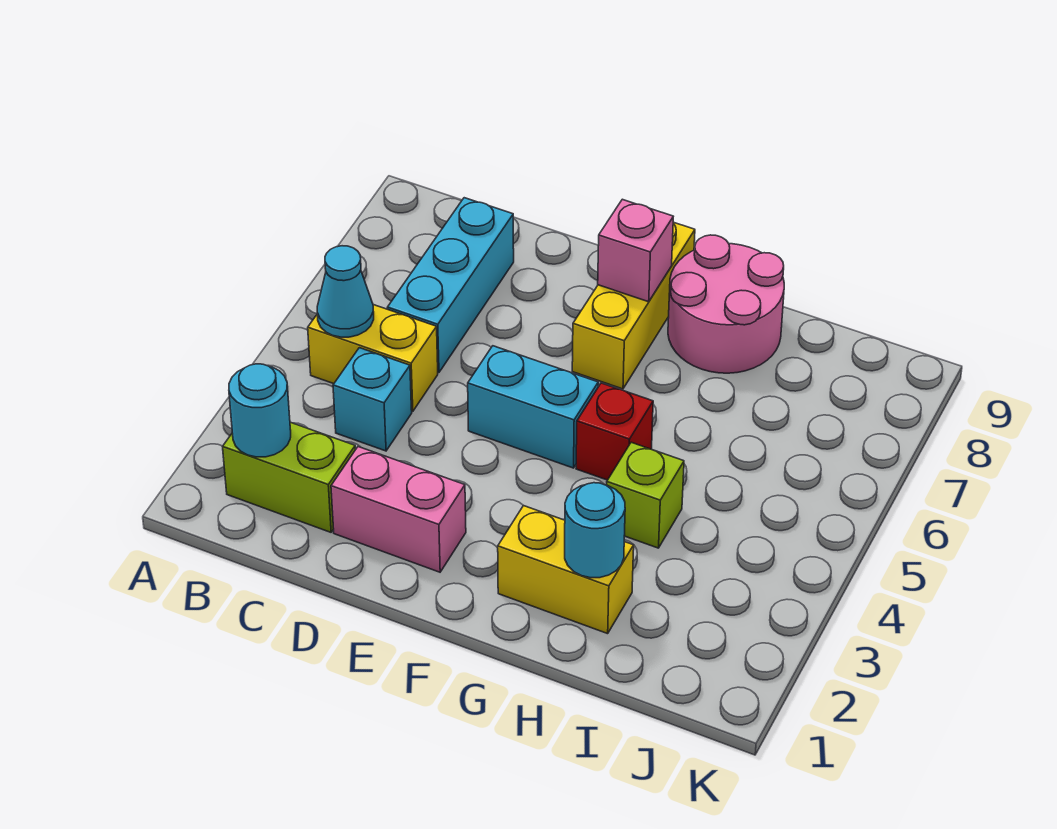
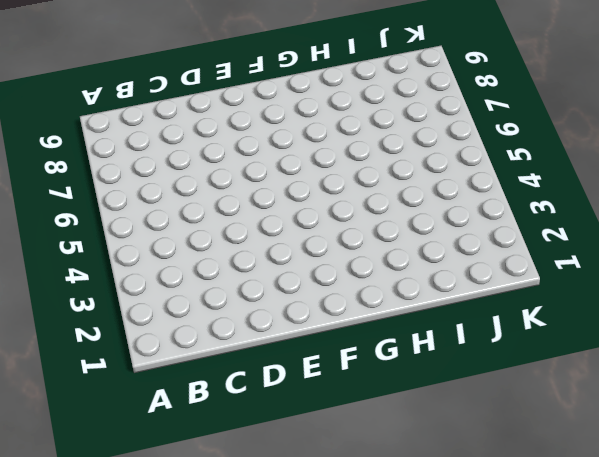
none -> lime brick B2:C2 level 1
none -> yellow brick B5:C5 level 1
none -> cyan brick C4 level 1

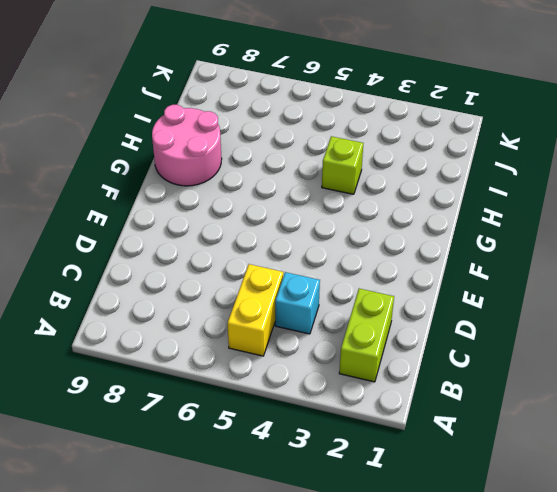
none -> cyan brick C6:C8 level 1
none -> pink brick D2:E2 level 1
none -> cyan brick E5:F5 level 1

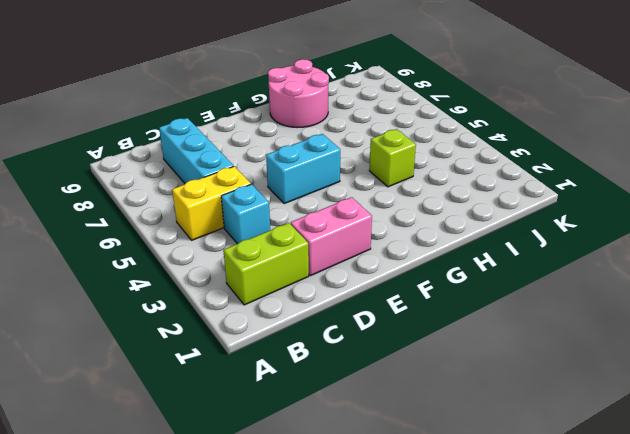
none -> yellow brick F7:F9 level 1
none -> yellow brick G2:H2 level 1
none -> red brick G5 level 1

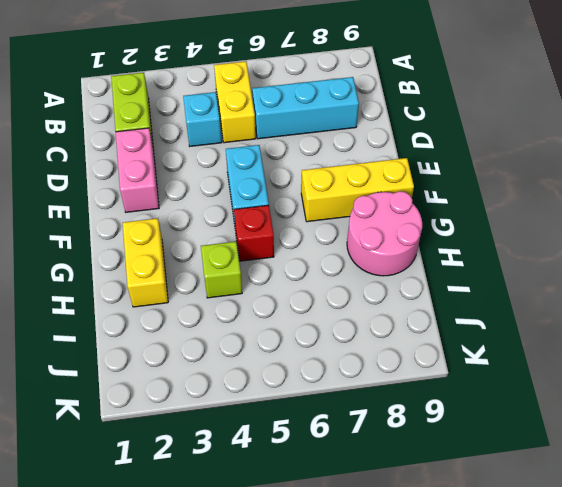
none -> cyan round brick B2 level 2
none -> cyan cone B5 level 2
none -> pink brick F8 level 2

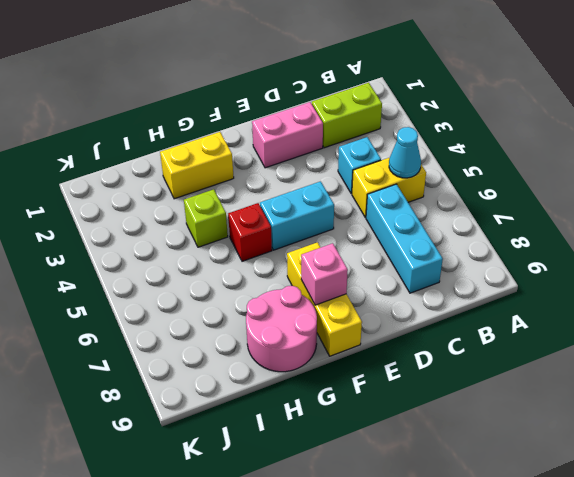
none -> cyan round brick B2 level 2
none -> cyan round brick H2 level 2

